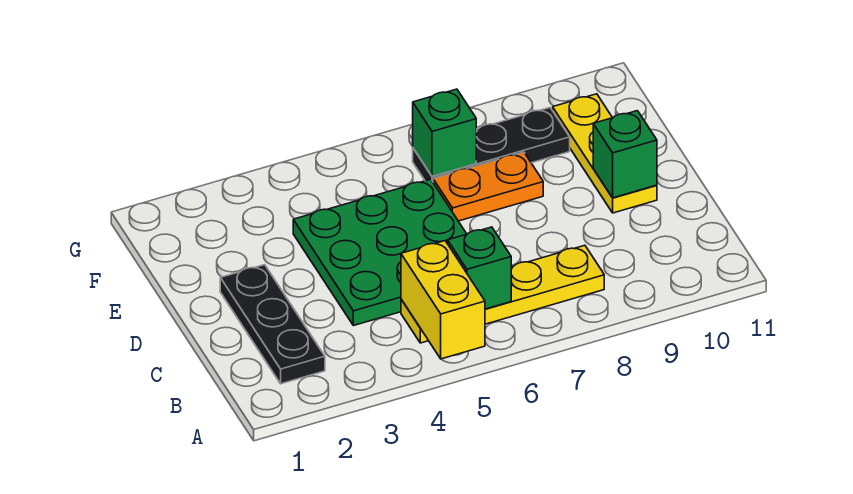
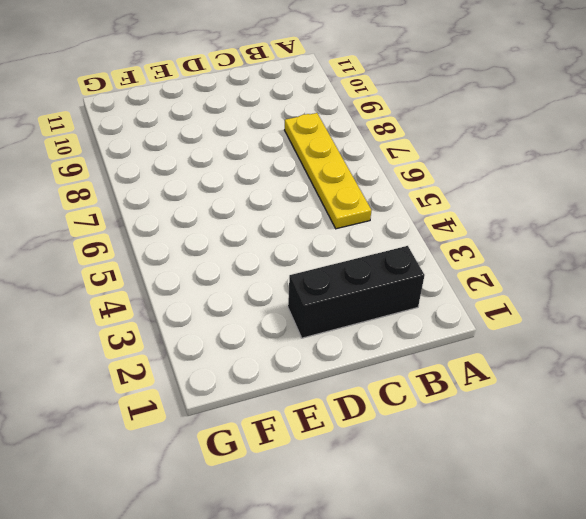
black brick B2:D2 level 1 -> black plate B2:D2 level 1
none -> green plate C4:E6 level 1
none -> yellow plate D10:F10 level 1

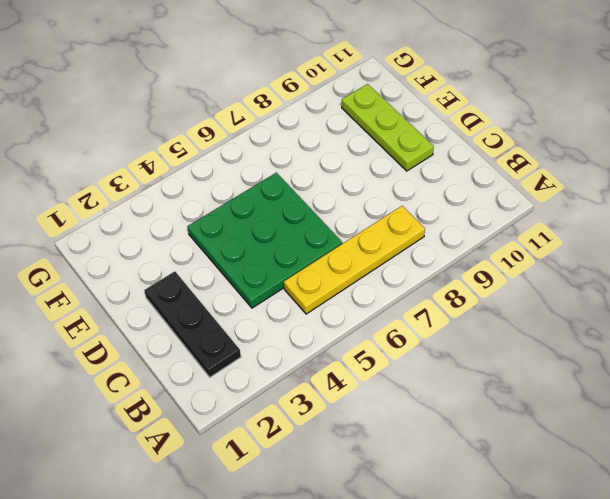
lime plate D10:F10 level 1 -> yellow plate D10:F10 level 1
none -> orange plate E7:E8 level 1
none -> black plate F7:F9 level 1

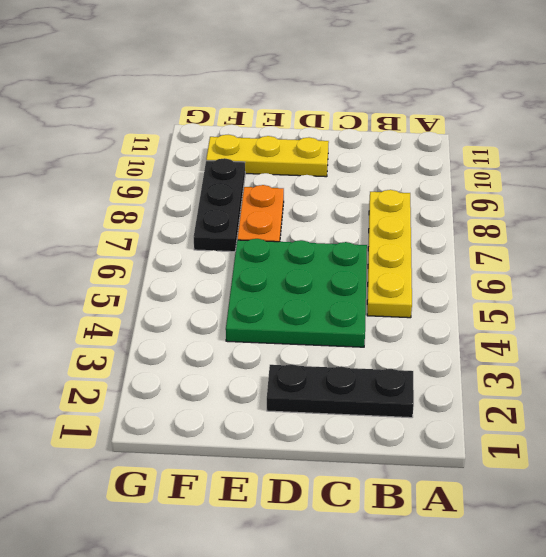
none -> yellow brick A5:B5 level 2
none -> green brick B6 level 2

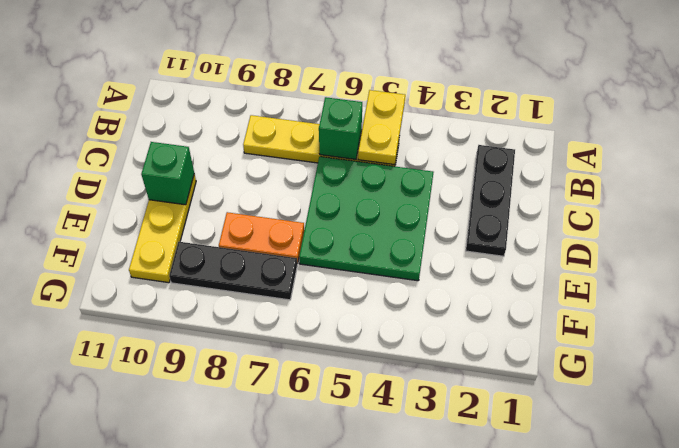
yellow plate A5:B5 level 2 -> yellow brick A5:B5 level 2
none -> green brick F7 level 2

